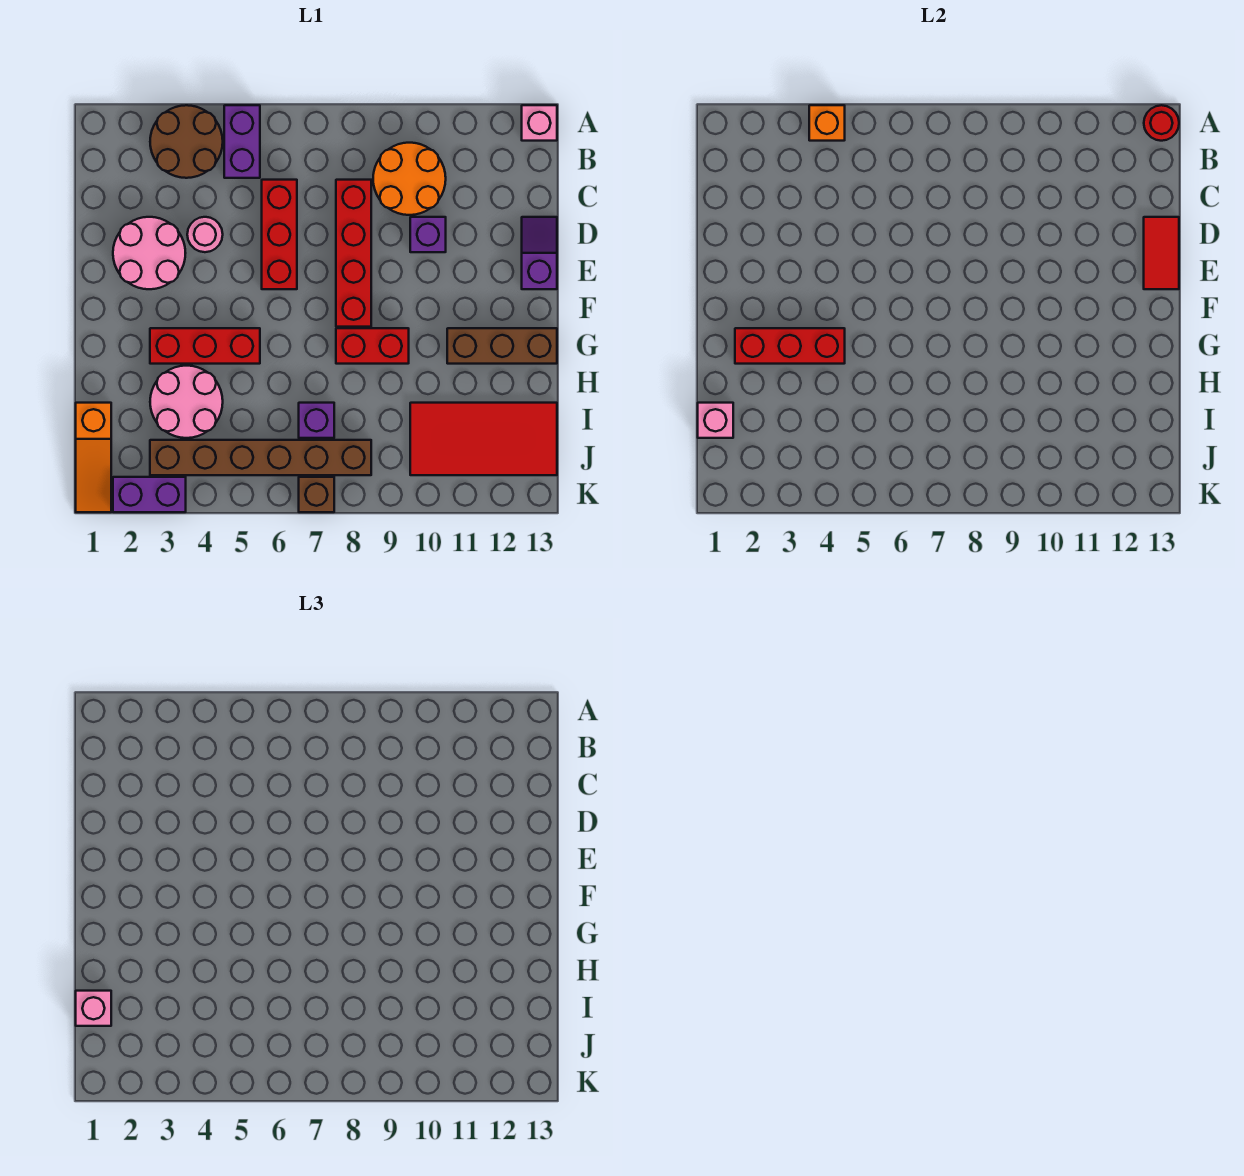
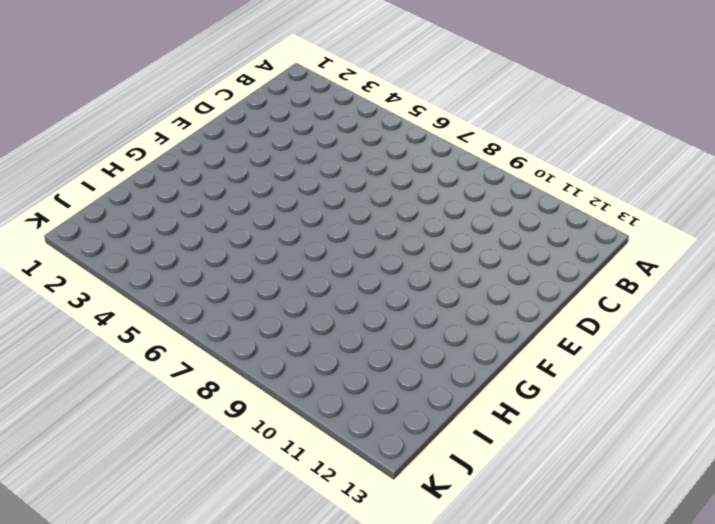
none -> brown round brick A3:B4 level 1
none -> purple brick A5:B5 level 1
none -> pink brick A13 level 1

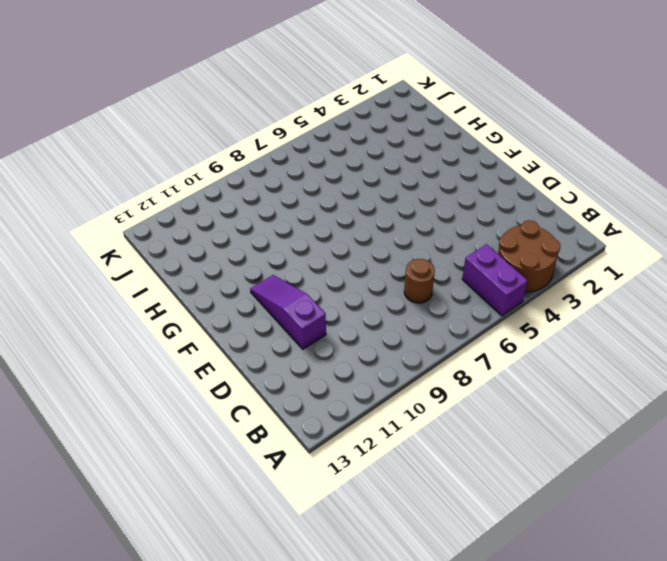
brown round brick C7 level 1 -> none
purple slope D11:F11 level 1 top D -> none
none -> pink brick A13 level 1
none -> orange round brick B9:C10 level 1
none -> red brick C6:E6 level 1

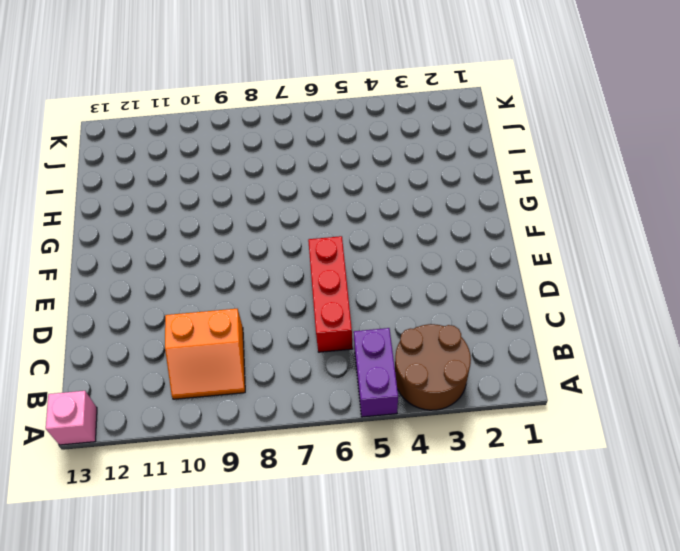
orange slope B9:C10 level 1 top C -> orange round brick B9:C10 level 1
none -> red brick C8:F8 level 1
none -> pink round brick D2:E3 level 1
none -> pink round brick D4 level 1

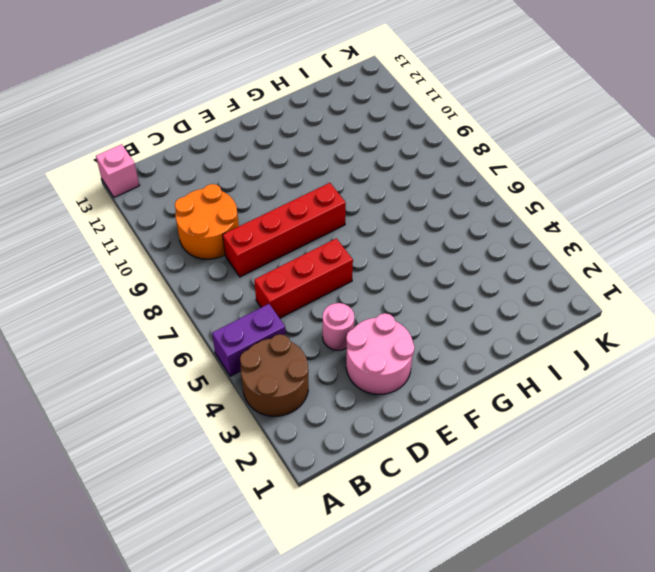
none -> purple brick D10 level 1
none -> purple slope D13:E13 level 1 top E
none -> red brick G3:G5 level 1

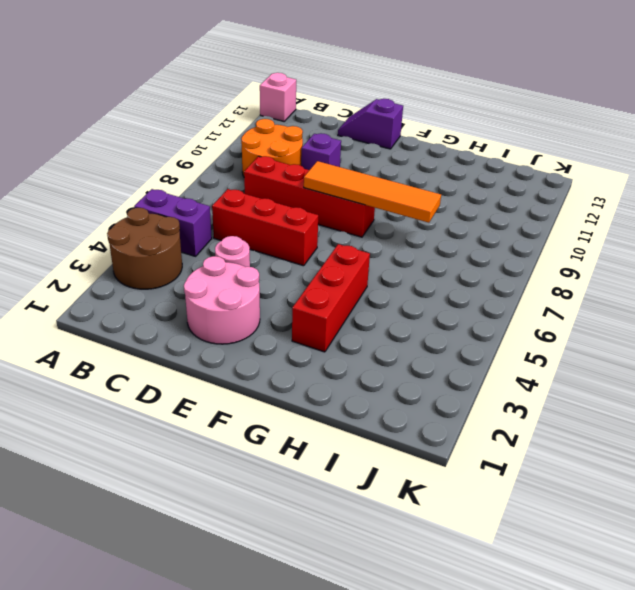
orange tile E8:H8 level 2 -> none
none -> red brick G8:G9 level 1
none -> brown brick G11:G13 level 1
none -> pink round brick H3:I4 level 1

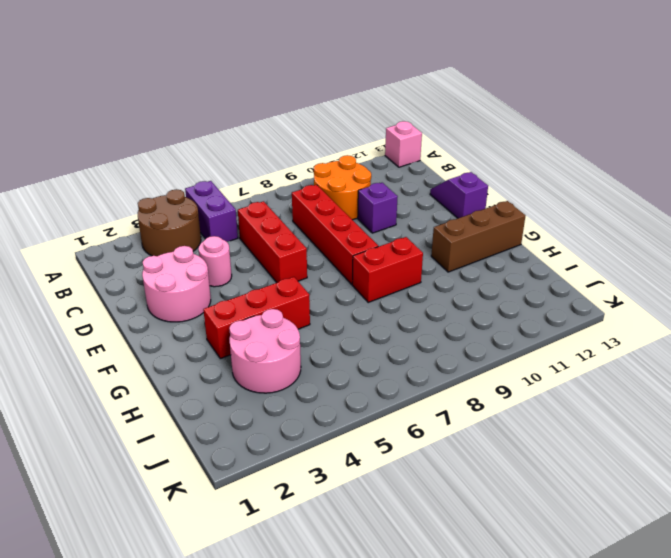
none -> orange slope I1:K1 level 1 top I
none -> purple brick I7 level 1
none -> red tile I10:J13 level 1

